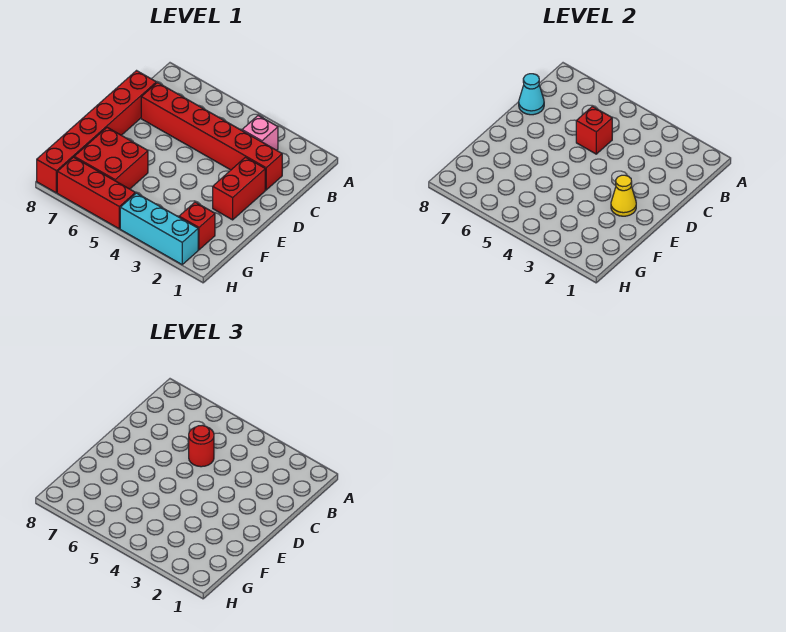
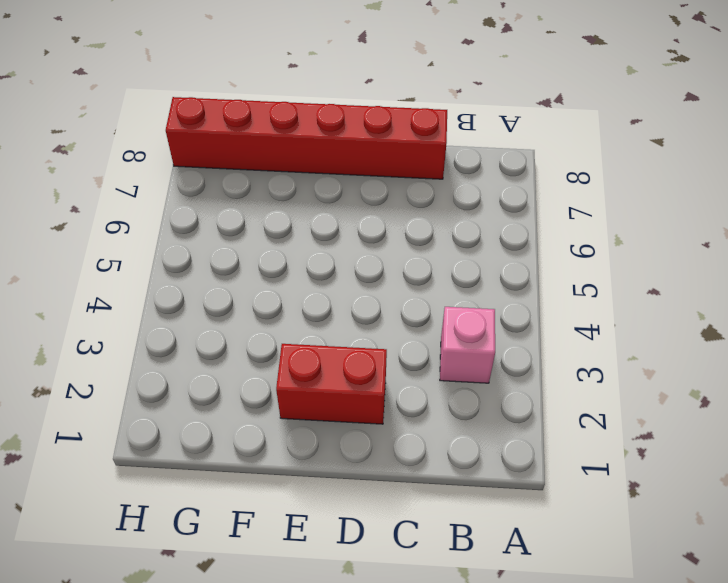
none -> red brick C2:C7 level 1
none -> red brick F6:G7 level 1
none -> red brick G2 level 1

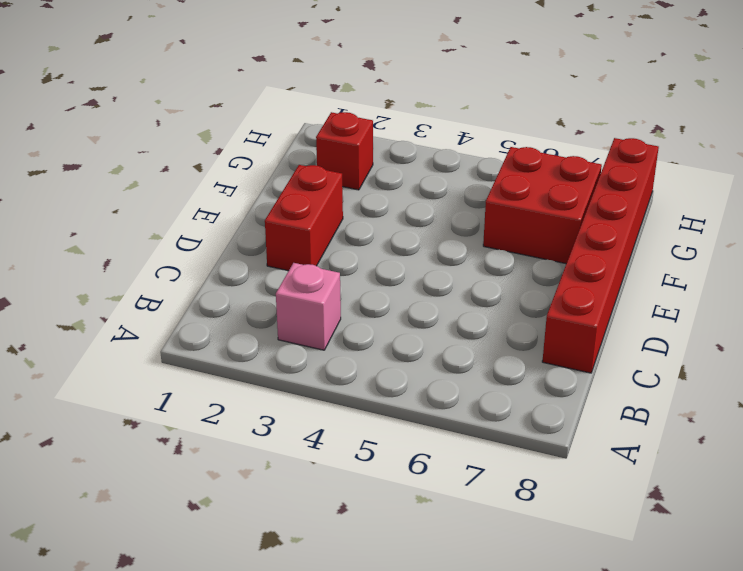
none -> red brick C2:C7 level 1
none -> cyan brick H2:H4 level 1
none -> red brick H5:H7 level 1

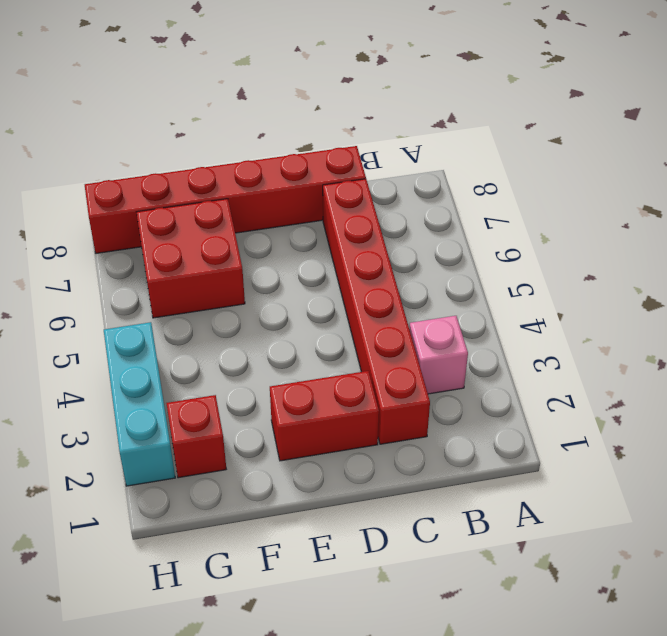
none -> red brick H5:H7 level 1
none -> red brick C5 level 2
none -> cyan cone C8 level 2

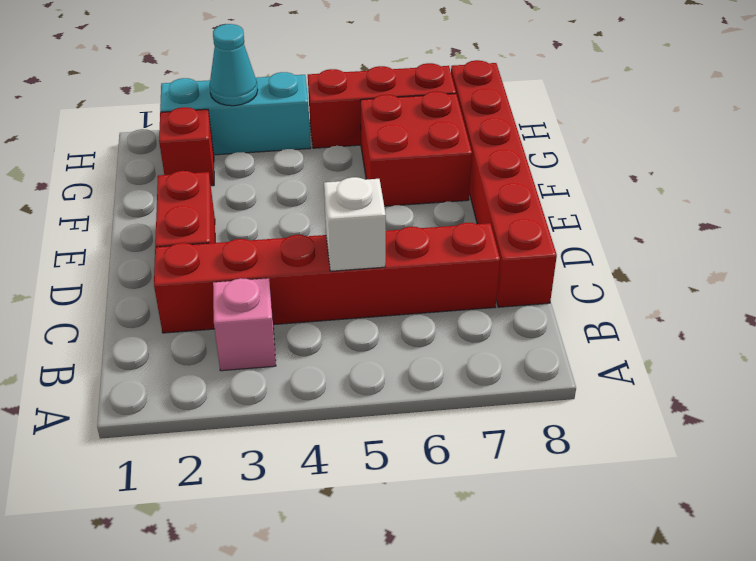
white brick C5 level 2 -> red brick C5 level 2
cyan cone H3 level 2 -> cyan cone C8 level 2
none -> yellow cone E2 level 2
none -> red round brick C5 level 3

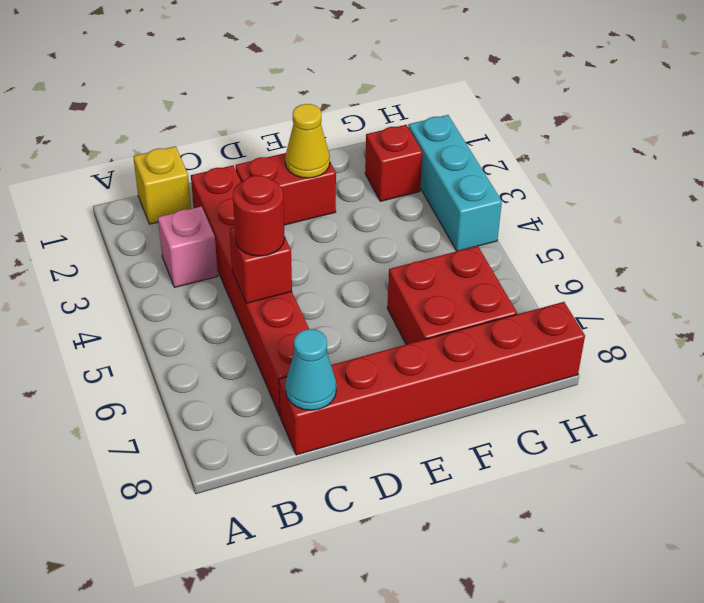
yellow brick B1 level 1 -> none
none -> red brick H5:H7 level 1

